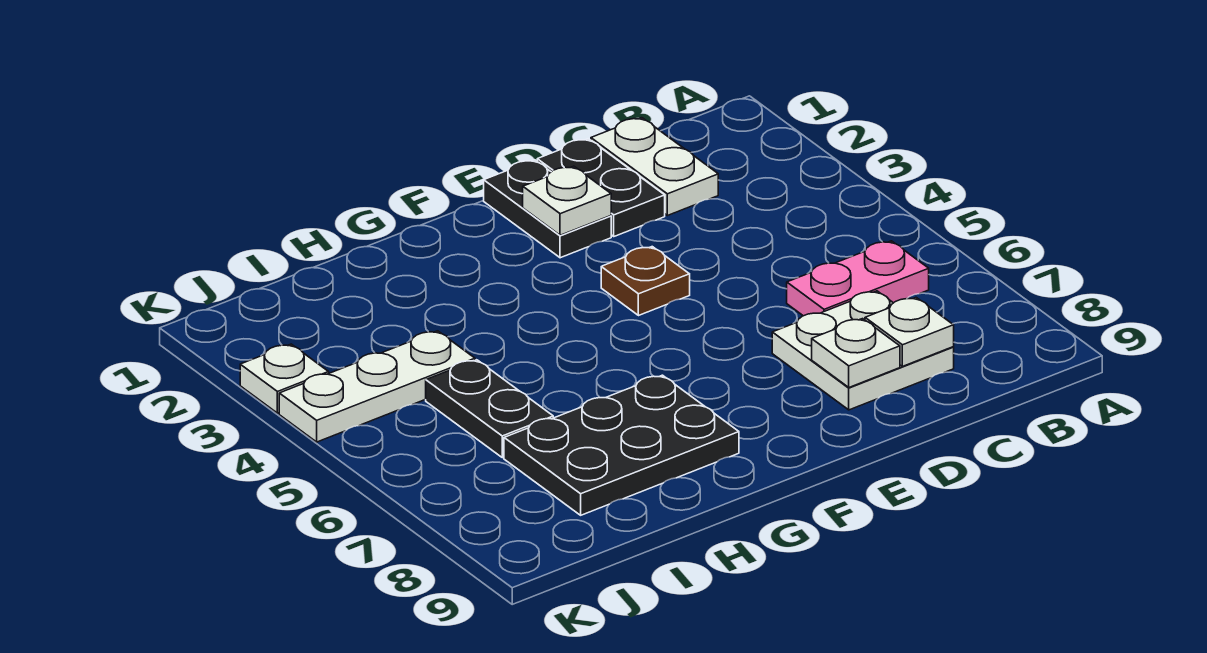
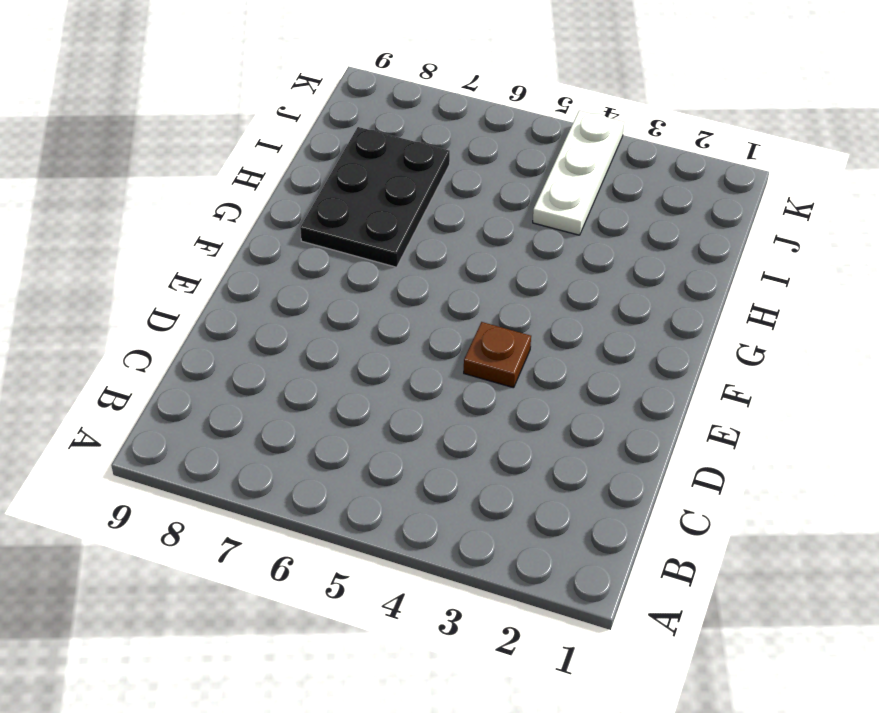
none -> pink plate B6:C6 level 1
none -> white plate C1:C2 level 1
none -> white plate C7:D8 level 1

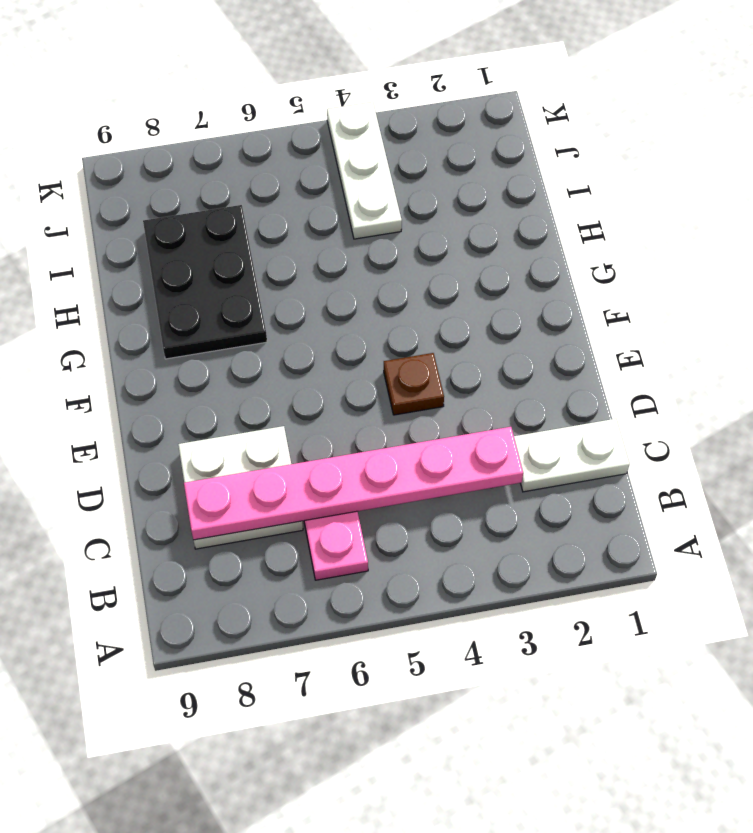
pink plate C3:C8 level 2 -> white plate C8 level 2
none -> black plate D1:D2 level 1
none -> black plate E1:E2 level 1
none -> black plate I5:I6 level 1

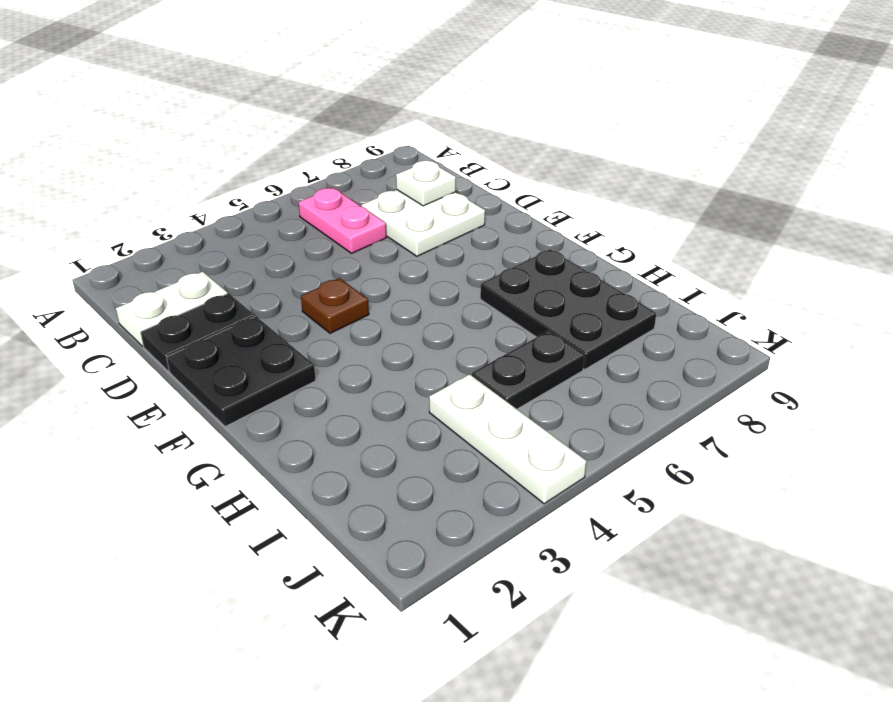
black plate E1:F2 level 1 -> black plate E1:E2 level 1
none -> white plate K3 level 1
none -> white plate D8 level 2
none -> white plate E2 level 2

